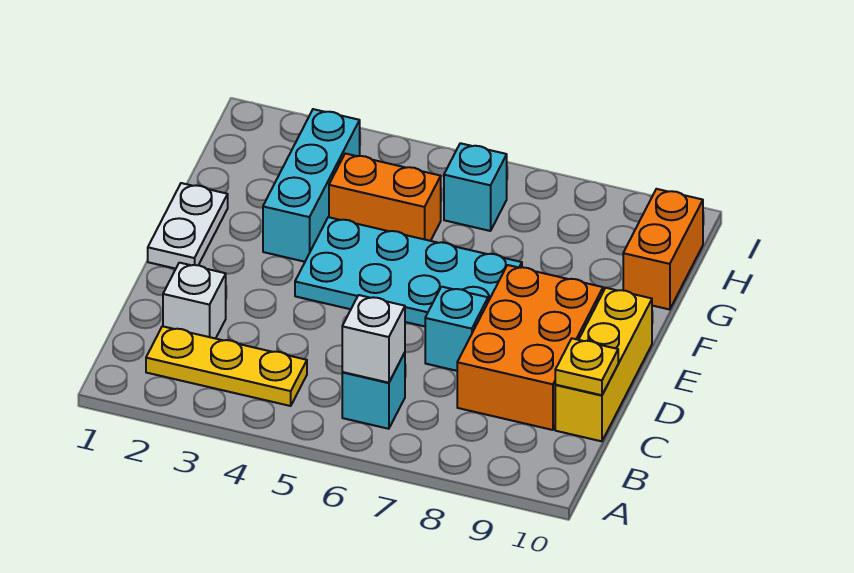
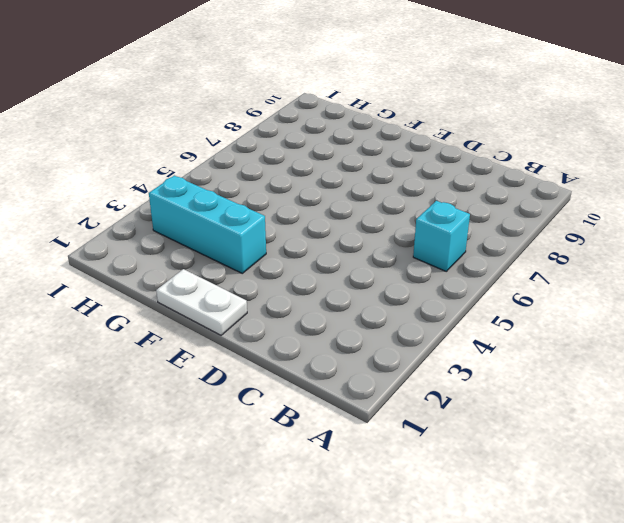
none -> yellow plate B2:B4 level 1
none -> white brick C2 level 1
none -> orange brick C8:E9 level 1

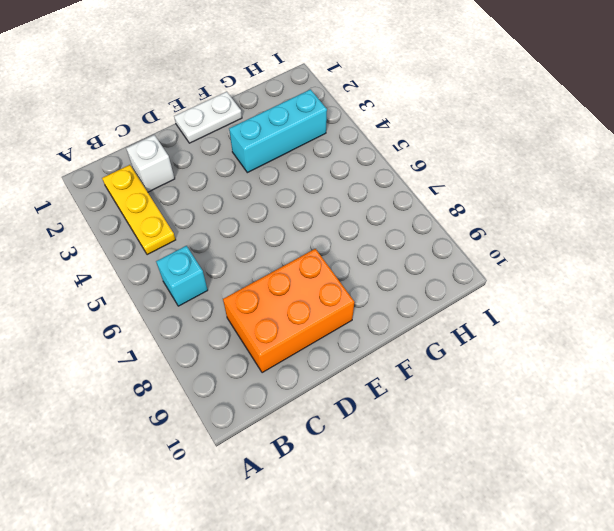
none -> yellow brick C10:E10 level 1
none -> cyan brick D7 level 1
none -> cyan plate E4:F7 level 1

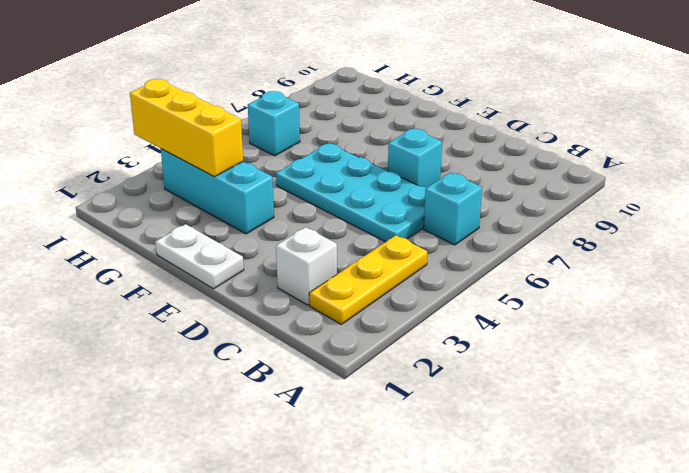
cyan plate C5:F6 level 1 -> cyan plate E4:F7 level 1
yellow brick G3:I3 level 2 -> yellow brick C10:E10 level 1
none -> orange brick C8:E9 level 1
none -> orange brick G4:G5 level 1
none -> orange brick G10:H10 level 1

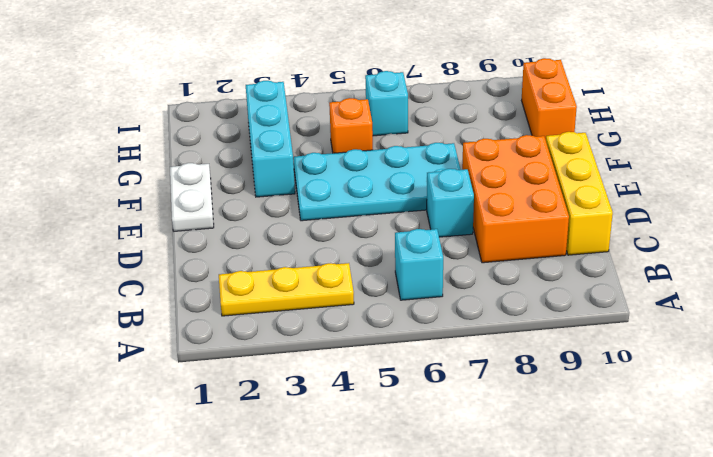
orange brick G5 level 1 -> orange brick G4:G5 level 1
none -> white brick C2 level 1
none -> white brick B6 level 2
none -> yellow plate C10 level 2

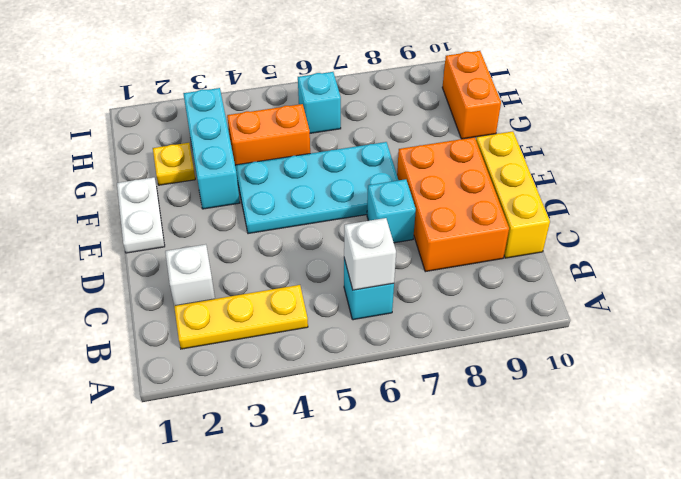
yellow plate G2 level 1 -> yellow plate C10 level 2

